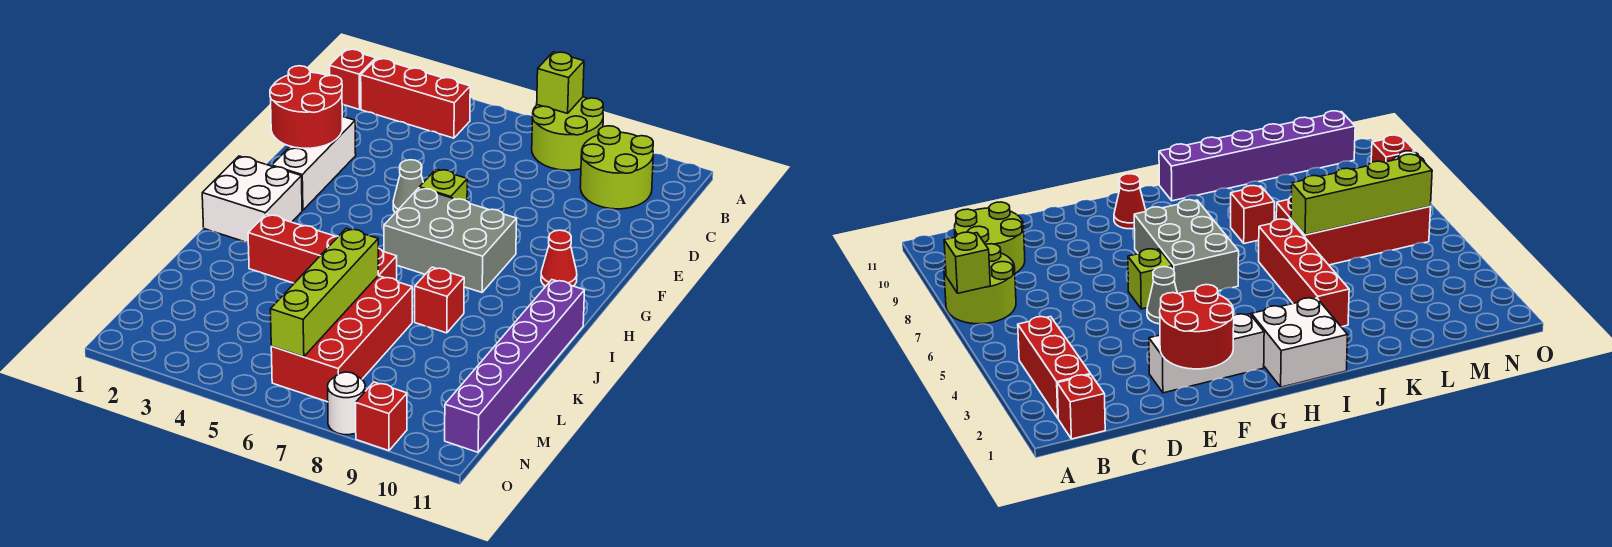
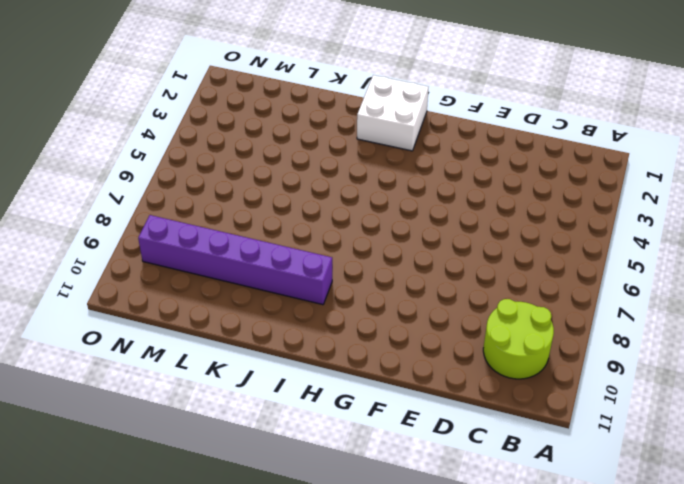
purple brick I9:N9 level 1 -> purple brick I11:N11 level 1
none -> lime round brick A7:B8 level 1
none -> red brick B1 level 1
none -> red brick B2:B4 level 1

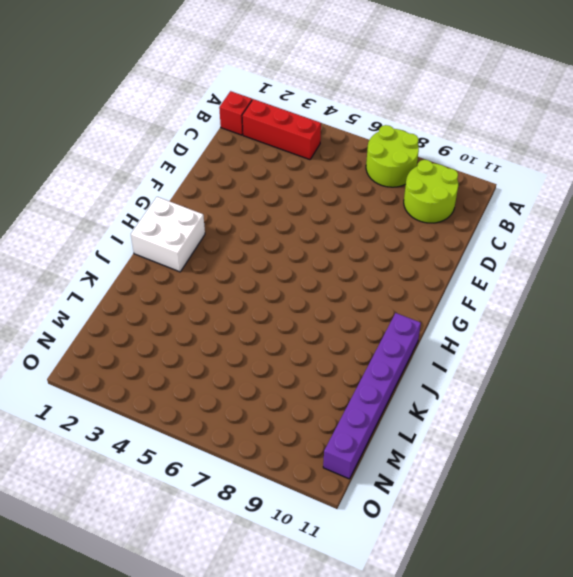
none -> white brick E2:G2 level 1
none -> grey cone F5 level 1
none -> lime brick F6 level 1

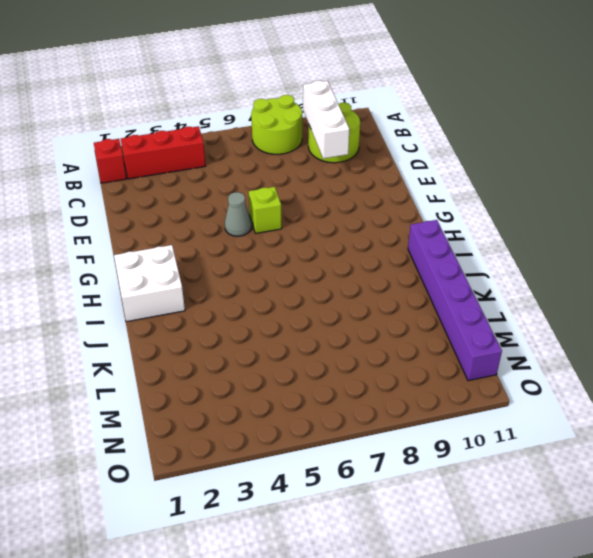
white brick B9:D9 level 2 -> white brick E2:G2 level 1
none -> grey brick G6:H8 level 1
none -> red cone G10 level 1
none -> red brick J3:J6 level 1

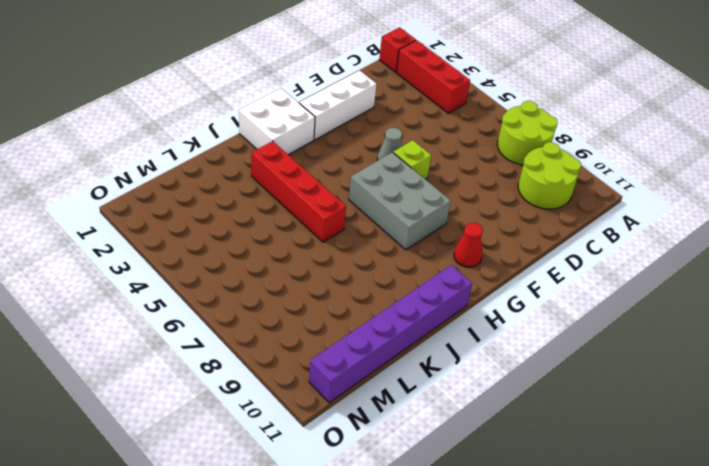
none -> red brick J8 level 1
none -> red brick K6:N7 level 1
none -> white round brick O8 level 1

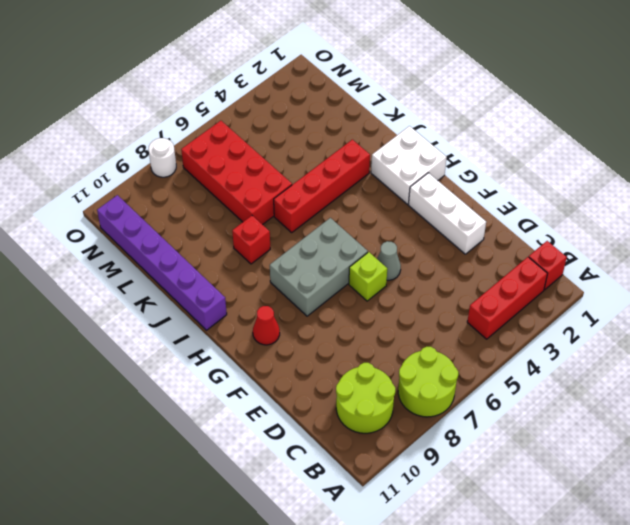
none -> red brick O9 level 1
none -> lime brick A7 level 2
none -> red round brick E1:F2 level 2

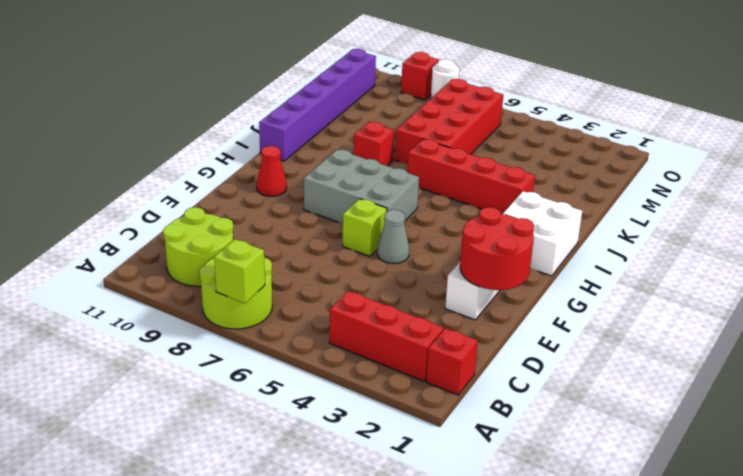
none -> lime brick K6:N6 level 2

